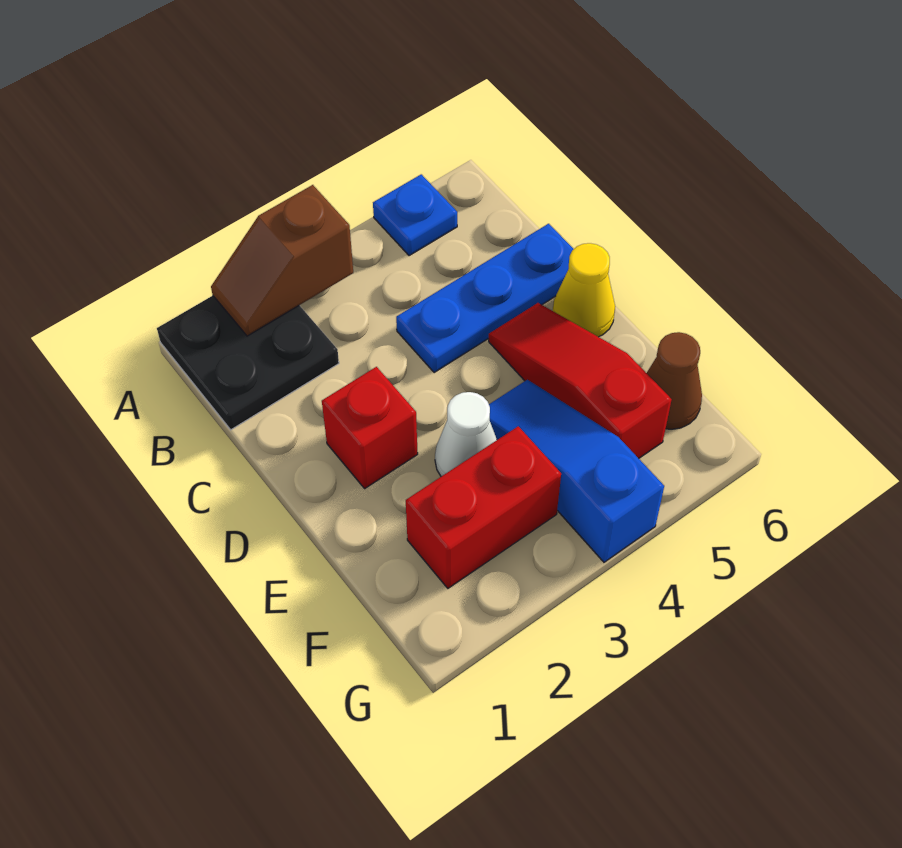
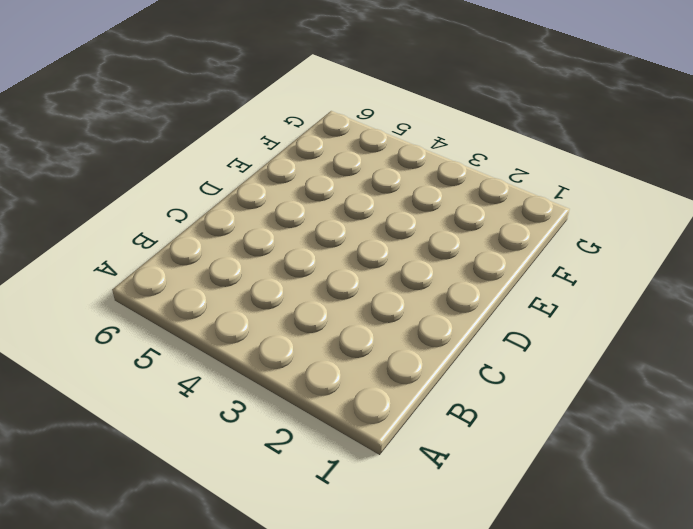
none -> black plate A1:B2 level 1
none -> blue plate A5 level 1

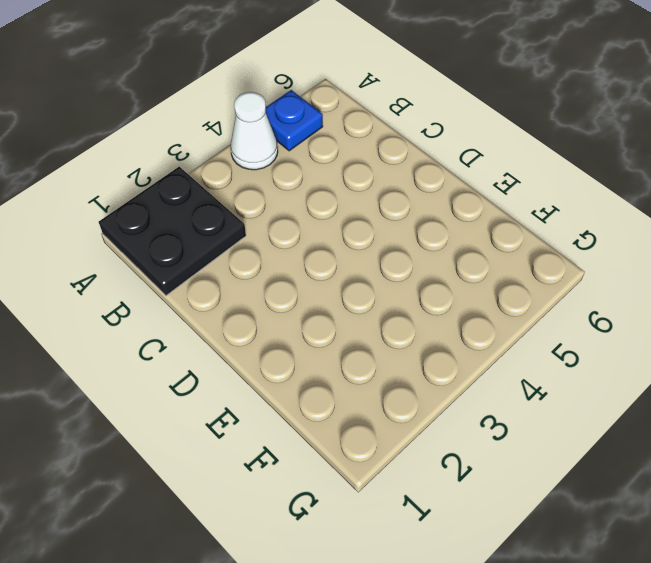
white cone A4 level 1 -> white cone E3 level 1
none -> blue plate C4:C6 level 1
none -> red brick D2 level 1

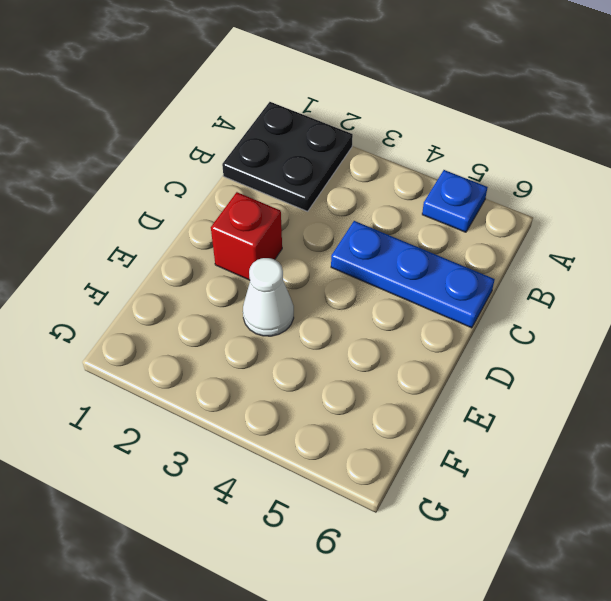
none -> red slope D5:F5 level 1 top F
none -> yellow cone D6 level 1

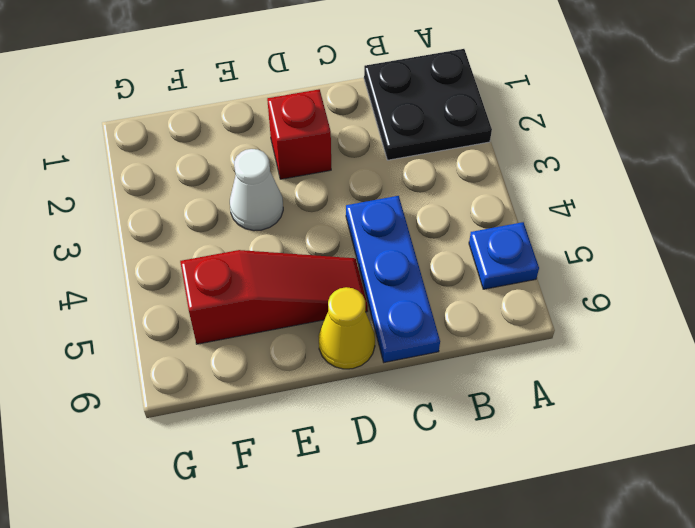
none -> blue slope E4:G4 level 1 top G
none -> red brick F2:F3 level 1

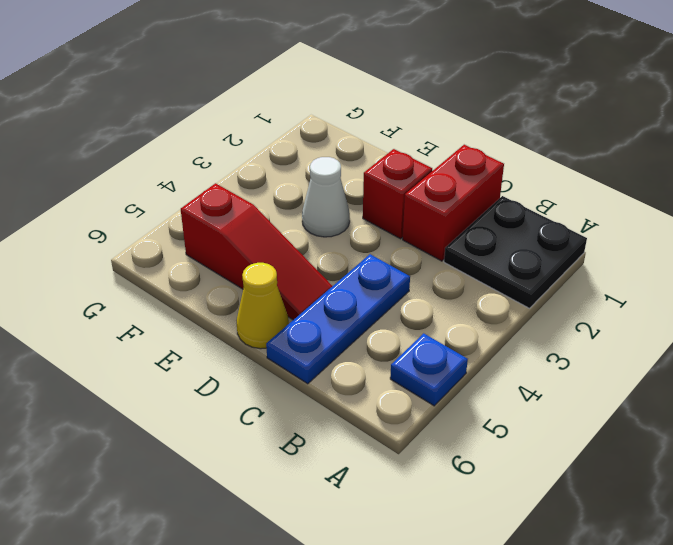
red brick C1:C2 level 1 -> red brick F2:F3 level 1
none -> blue slope E4:G4 level 1 top G
none -> brown cone F6 level 1

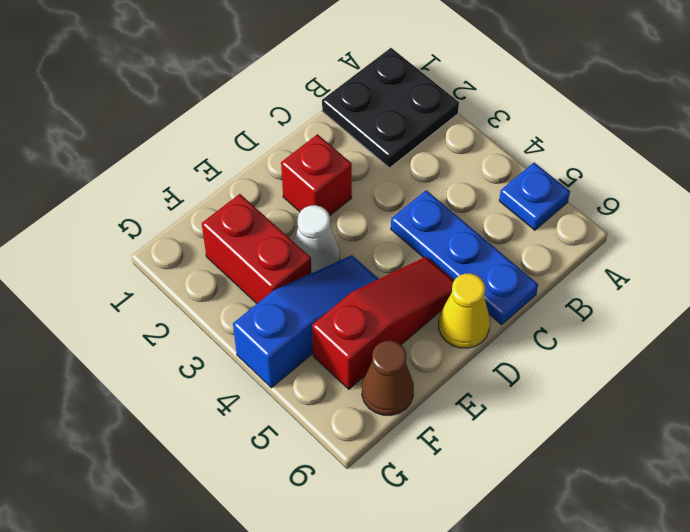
none -> brown slope A2:A3 level 2 top 3

